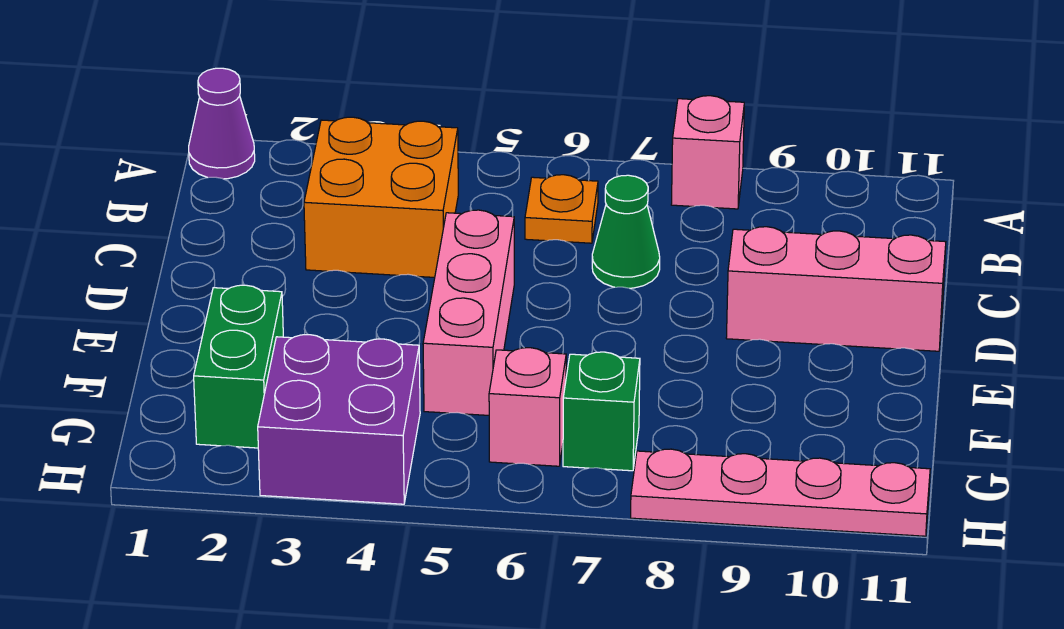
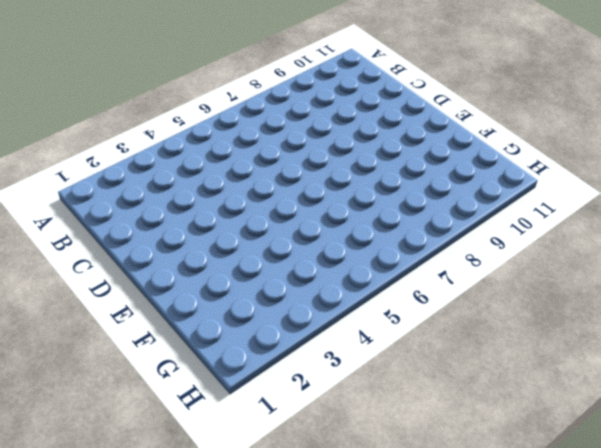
none -> purple cone A1 level 1
none -> pink brick A8 level 1
none -> orange brick B3:C4 level 1

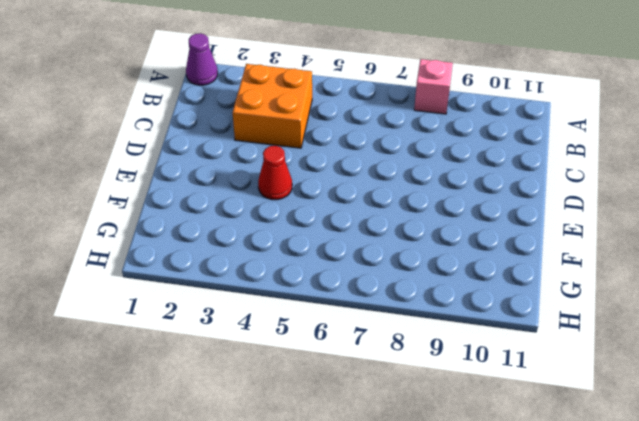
red cone E4 level 1 -> none
none -> orange plate B6 level 1
none -> green cone C7 level 1
none -> pink brick D5:F5 level 1

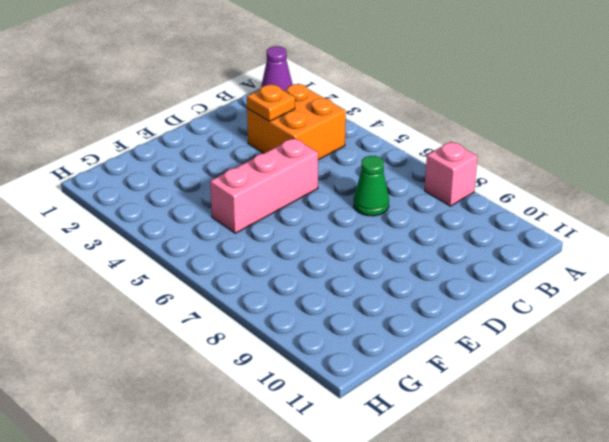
orange plate C3 level 2 -> orange plate B6 level 1
none -> pink brick D9:D11 level 1
none -> green brick F2:G2 level 1
none -> purple brick G3:H4 level 1

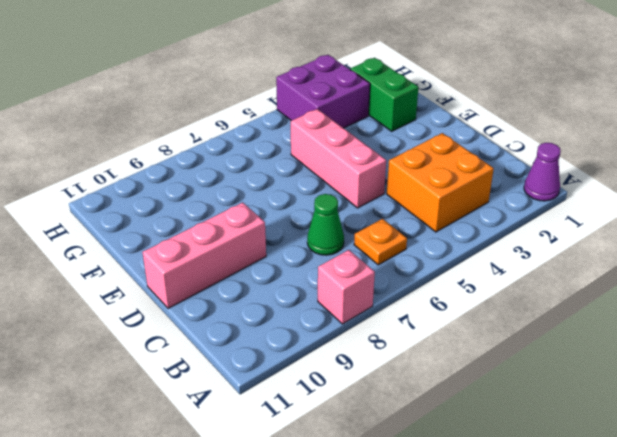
none -> pink brick G6 level 1
none -> green brick G7 level 1
none -> pink plate H8:H11 level 1

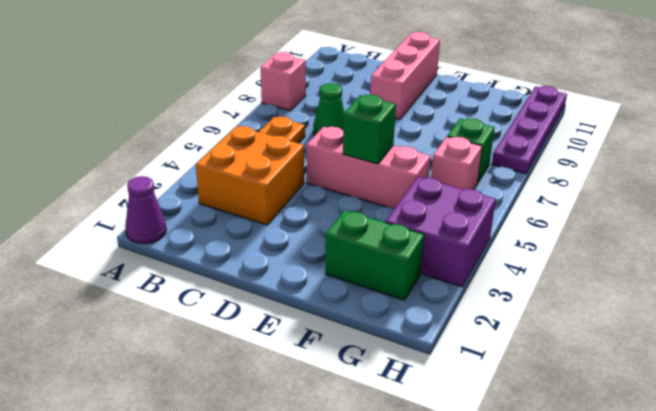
green brick E5 level 2 -> none
purple plate H8:H11 level 1 -> pink plate H8:H11 level 1

